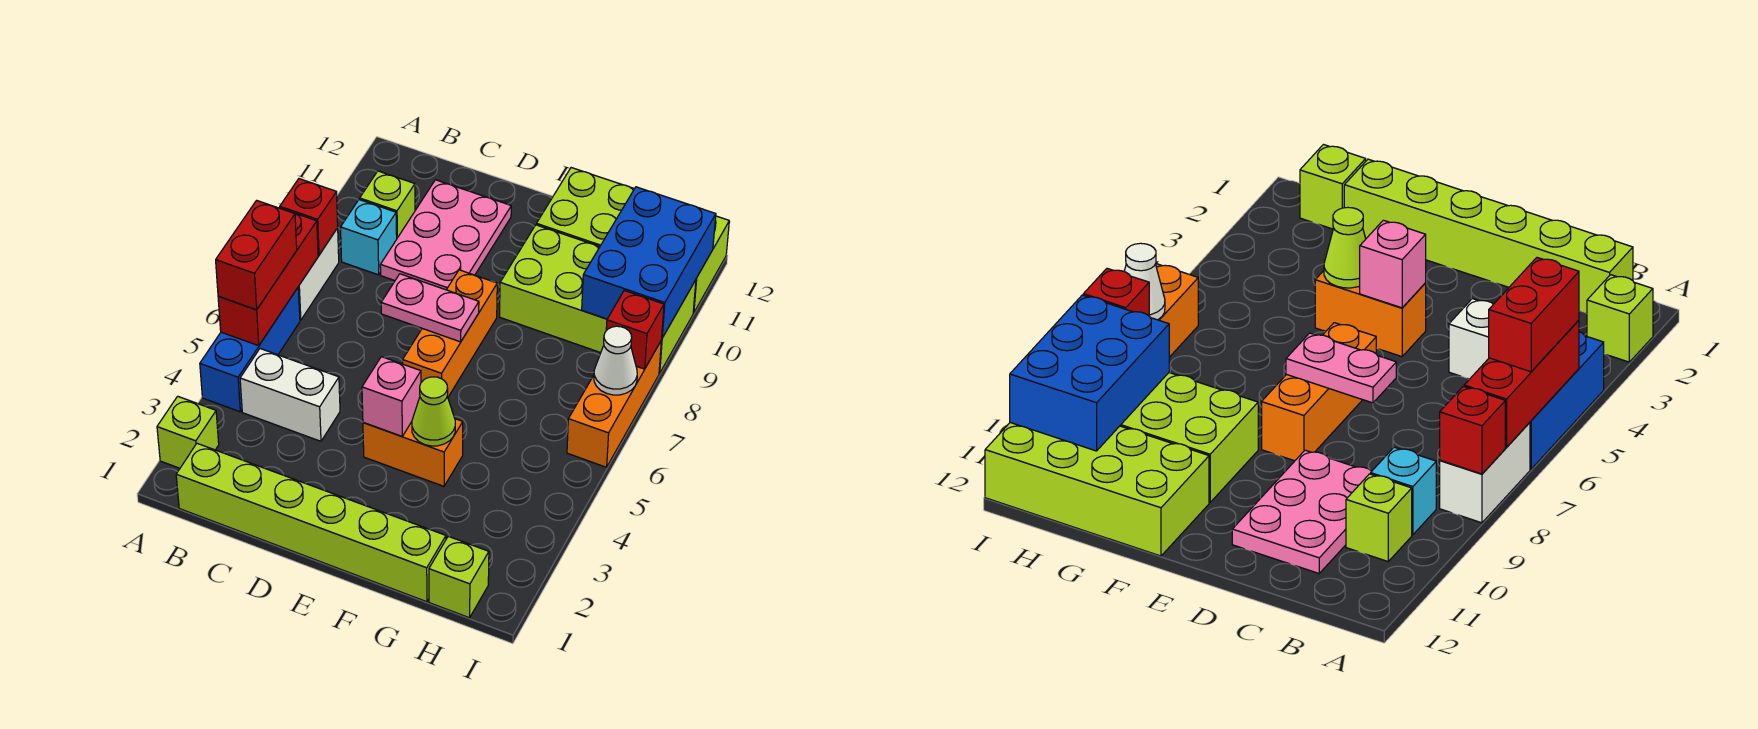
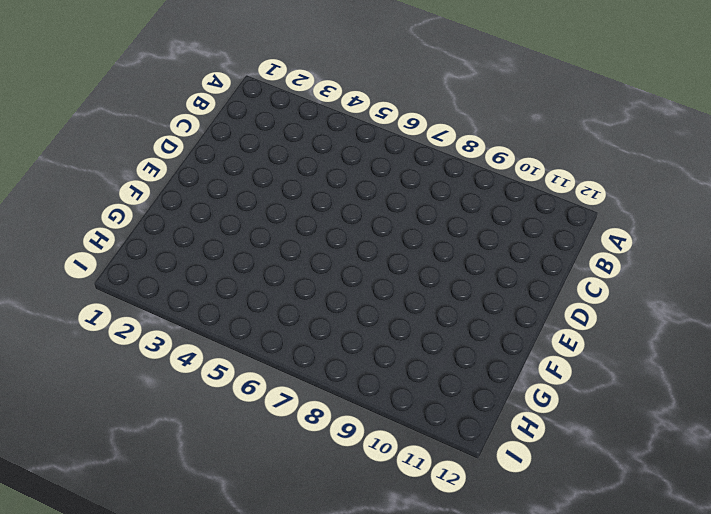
none -> lime brick A2 level 1
none -> blue brick A4:A6 level 1
none -> white brick A7:A8 level 1

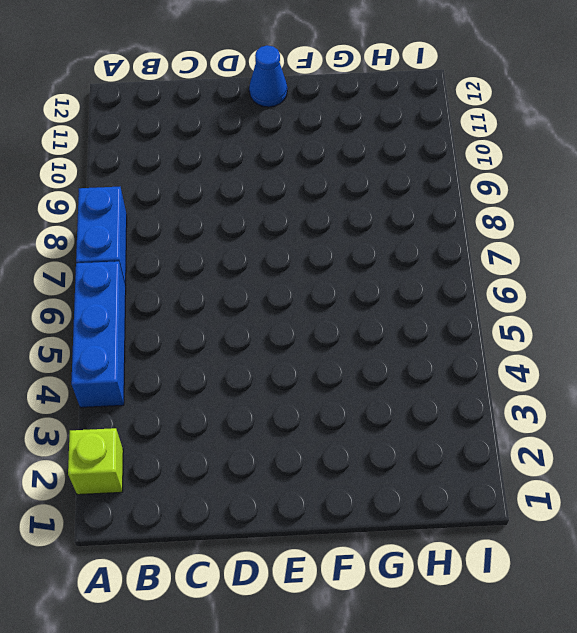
blue brick A7:A8 level 1 -> white brick A7:A8 level 1
blue cone E12 level 1 -> none
none -> lime brick B1:G1 level 1
none -> white brick B4:C4 level 1
none -> cyan brick B9 level 1

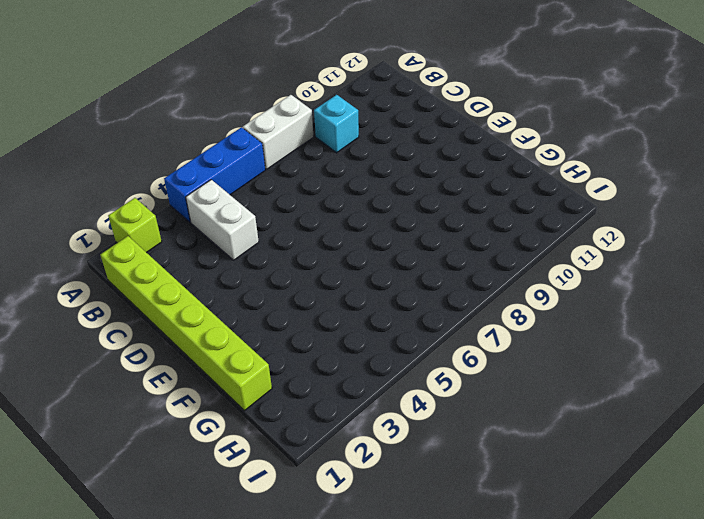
none -> lime brick B10 level 1
none -> pink plate C9:D11 level 1
none -> orange brick E4:F4 level 1

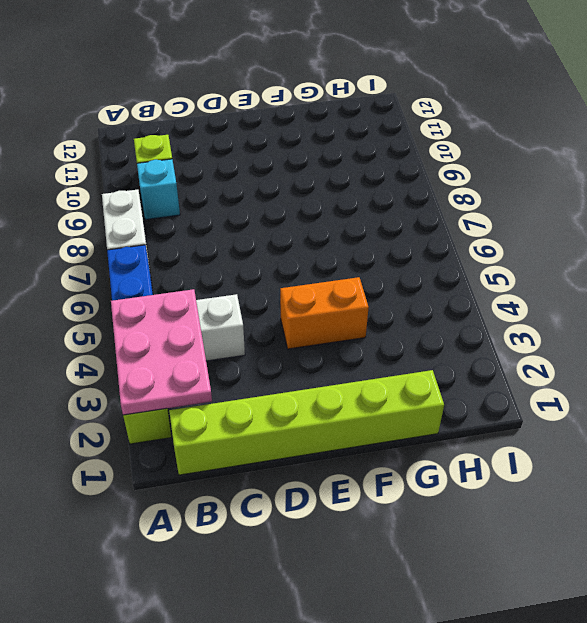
pink plate A2:B4 level 2 -> pink plate C9:D11 level 1
none -> orange brick E6:E8 level 1
none -> lime brick F9:I10 level 1
none -> lime brick F11:I12 level 1

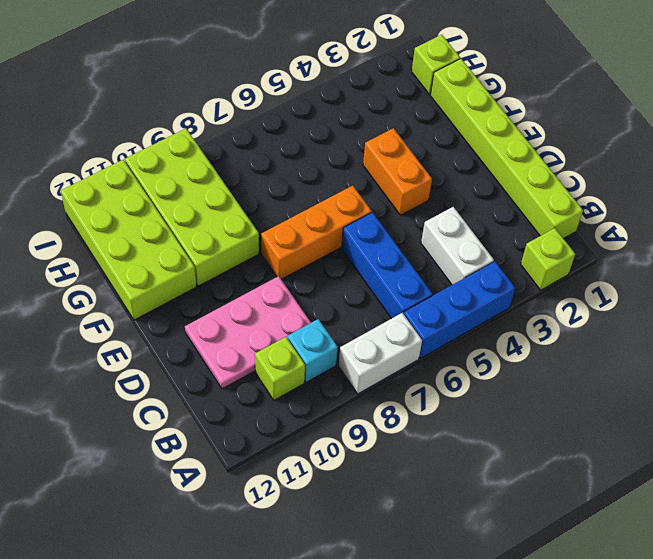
blue brick B6:D6 level 1 -> none
none -> orange brick I6:I8 level 1
none -> red brick A5:A7 level 2
none -> red brick A8 level 2

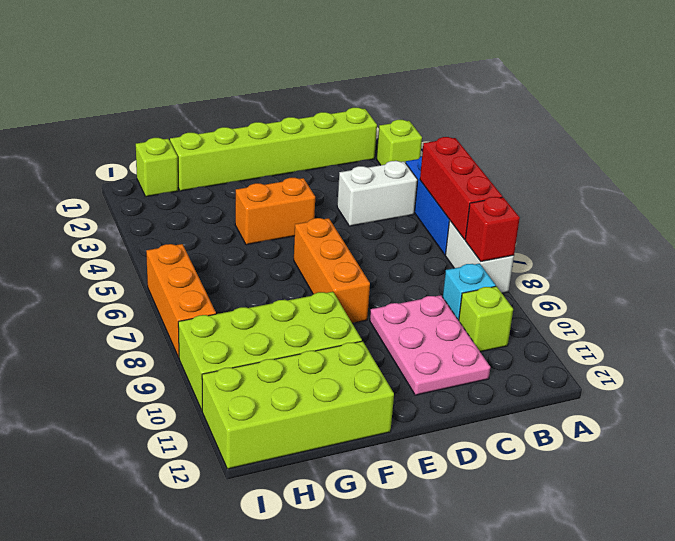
none -> pink plate D7:E7 level 2
none -> pink brick E4 level 2
none -> lime cone F4 level 2

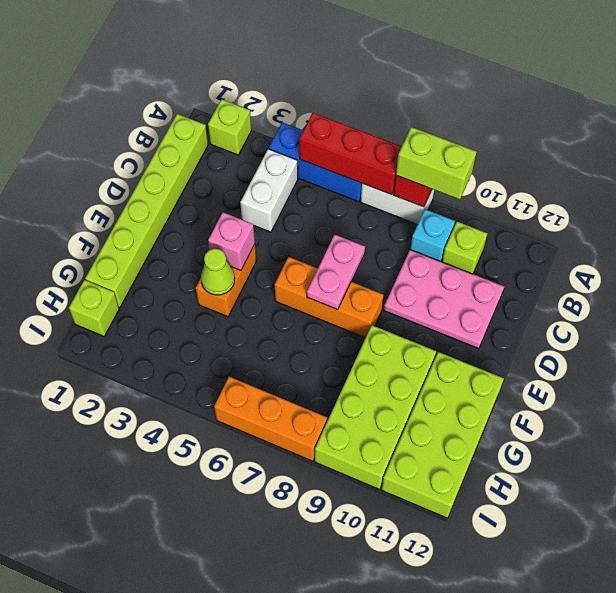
lime brick A8:A9 level 3 -> none
none -> blue brick H9:I11 level 2
none -> white cone I7 level 2
none -> red brick I8 level 2

